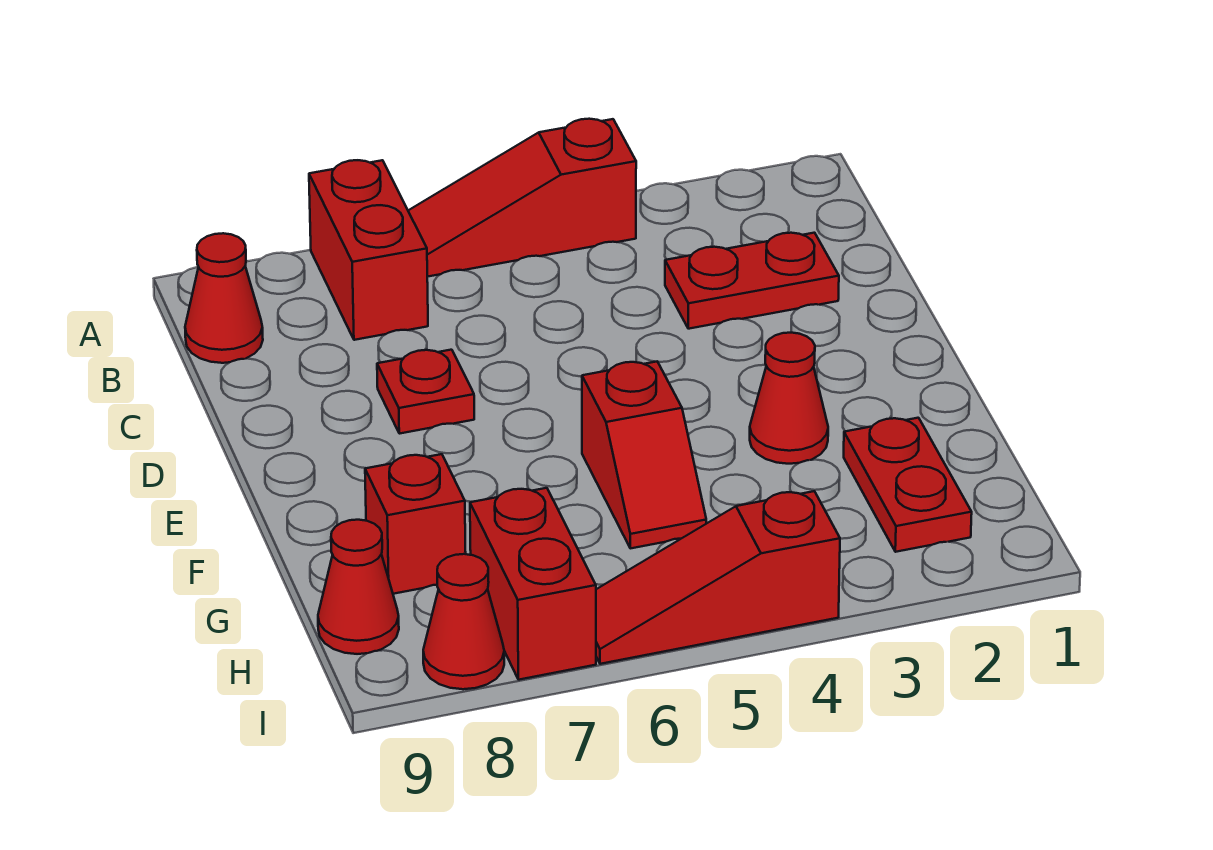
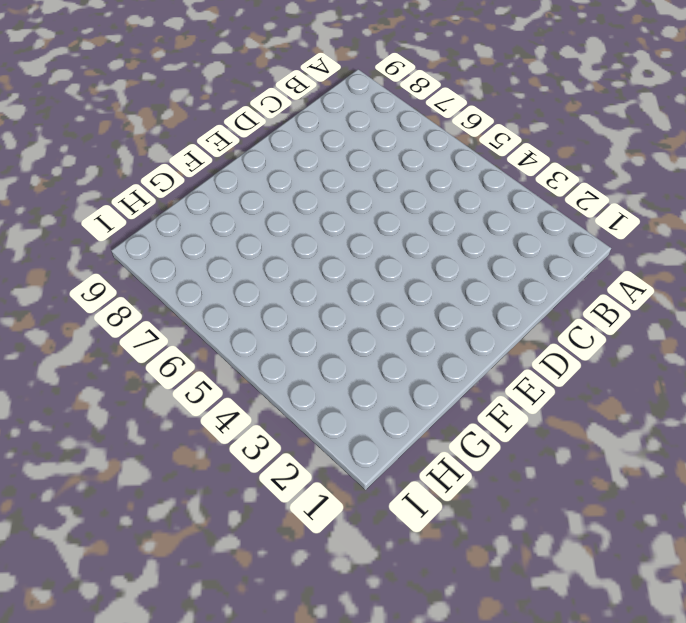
none -> red slope A4:A6 level 1 top 4
none -> red brick A7:B7 level 1
none -> red cone B9 level 1

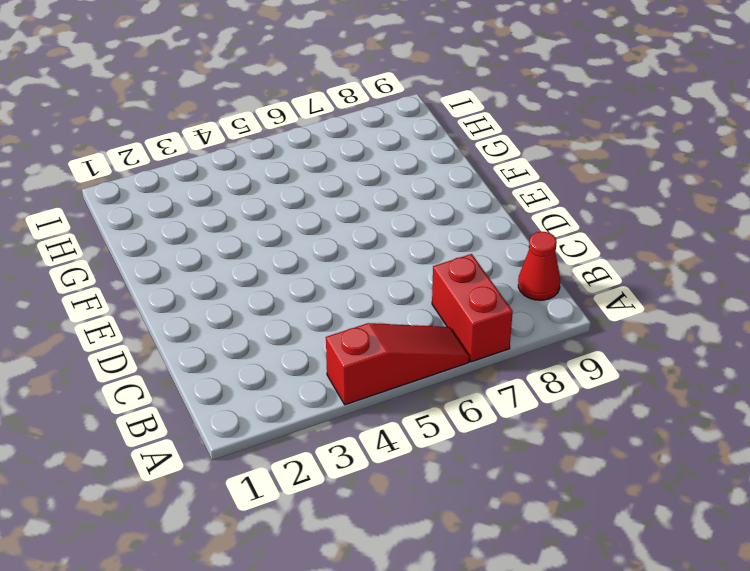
none -> red plate C2:C3 level 1
none -> red plate D7 level 1
none -> red cone F3 level 1

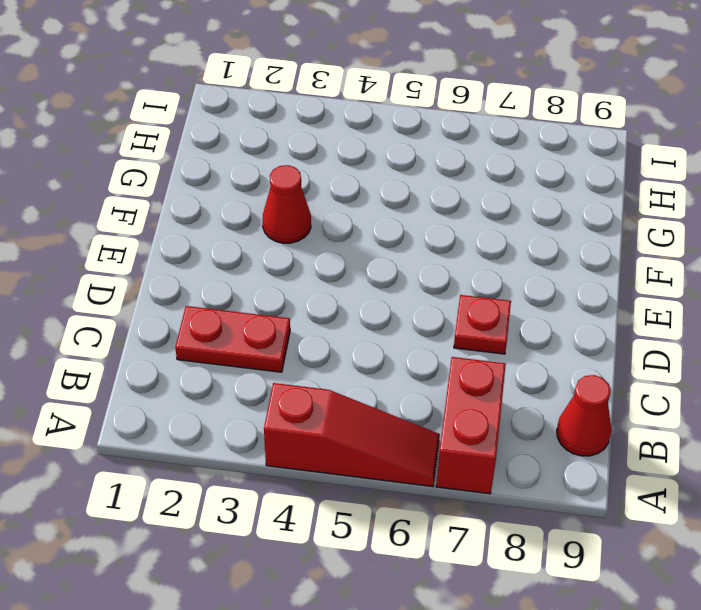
none -> red slope F5:G5 level 1 top F
none -> red plate G2:H2 level 1
none -> red brick G8 level 1

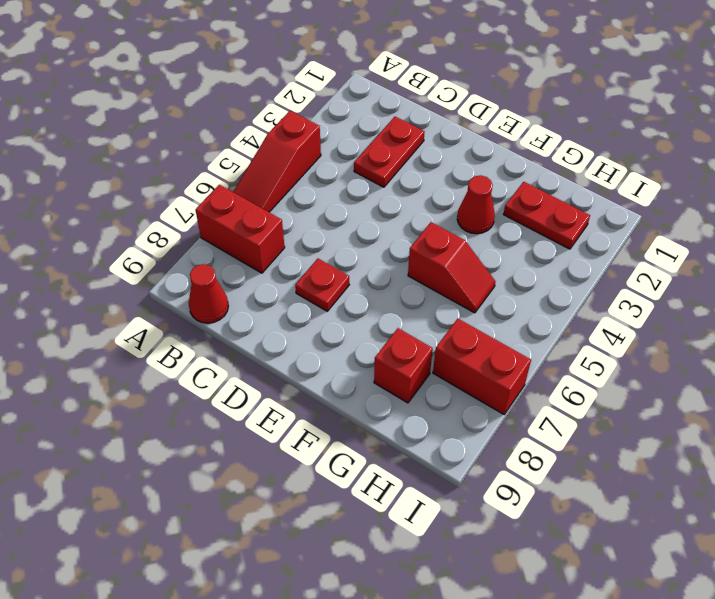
none -> red cone H9 level 1
none -> red slope I4:I6 level 1 top 4
none -> red cone I8 level 1

